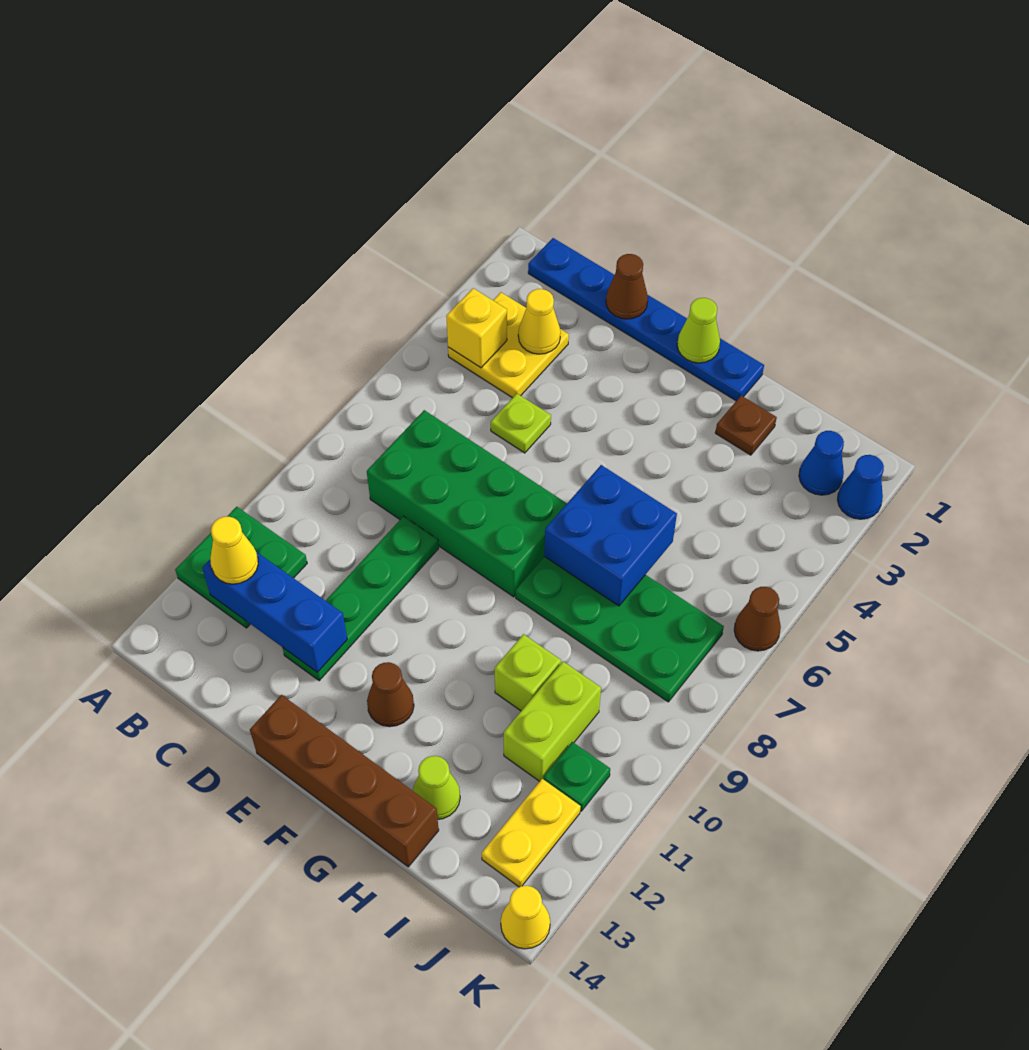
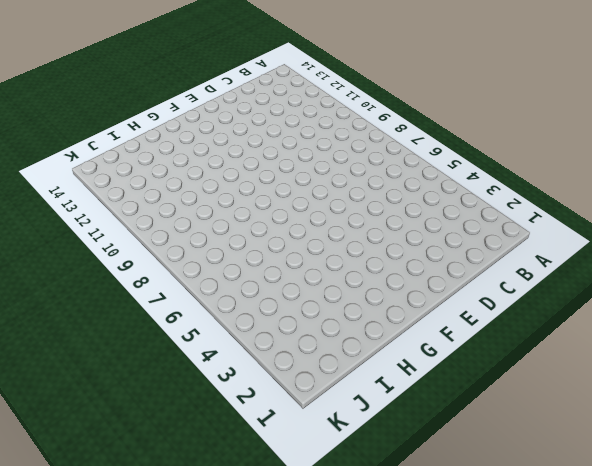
none -> green plate A11:B12 level 1
none -> blue plate B1:G1 level 1
none -> yellow plate B3:C4 level 1

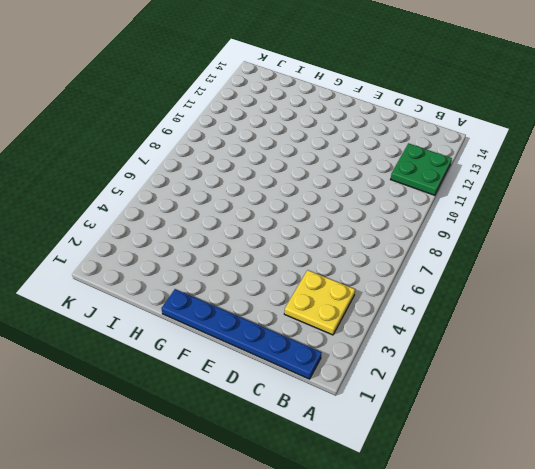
none -> green brick C7:F8 level 1
none -> lime plate D5 level 1
none -> green plate D9:D12 level 1

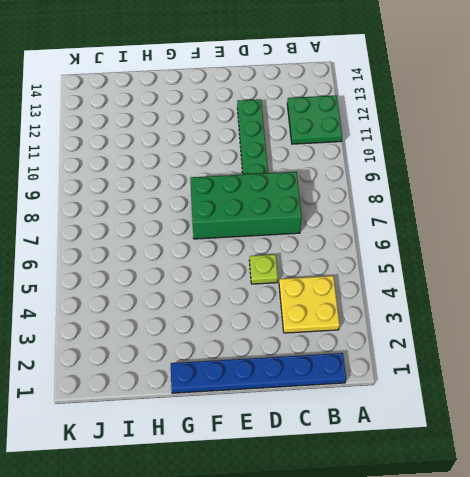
none -> brown brick E14:H14 level 1
none -> brown cone F12 level 1
none -> green plate G7:J8 level 1

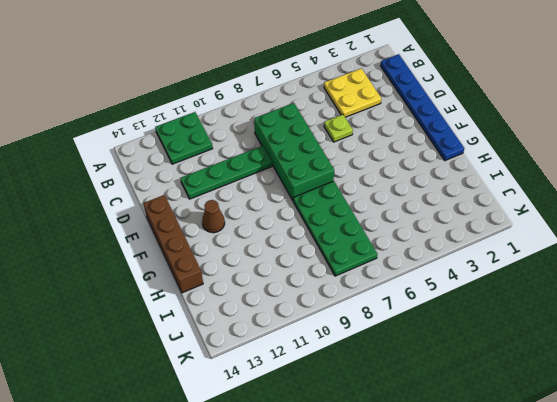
none -> brown plate H2 level 1
none -> lime brick H10 level 1
none -> lime cone H13 level 1

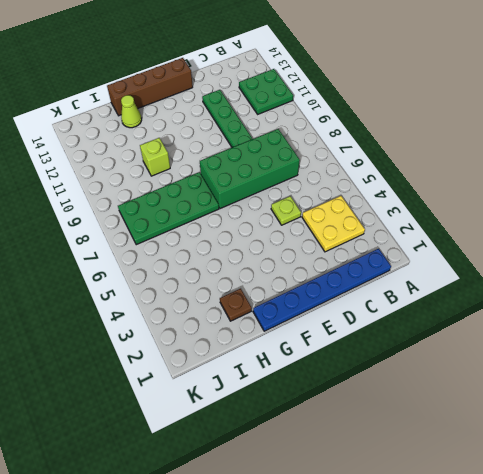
none -> brown cone F12 level 1
none -> lime brick I10:I11 level 1
none -> blue cone J2 level 1

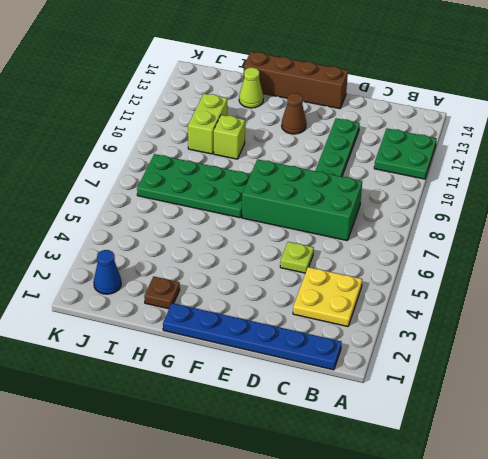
none -> green plate J11 level 1
none -> yellow plate J12:J13 level 1
none -> blue cone K2 level 1

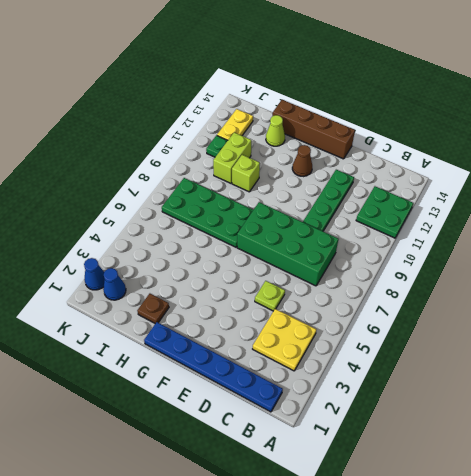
none -> brown cone K6 level 1
none -> yellow cone K14 level 1
none -> yellow brick B4 level 2

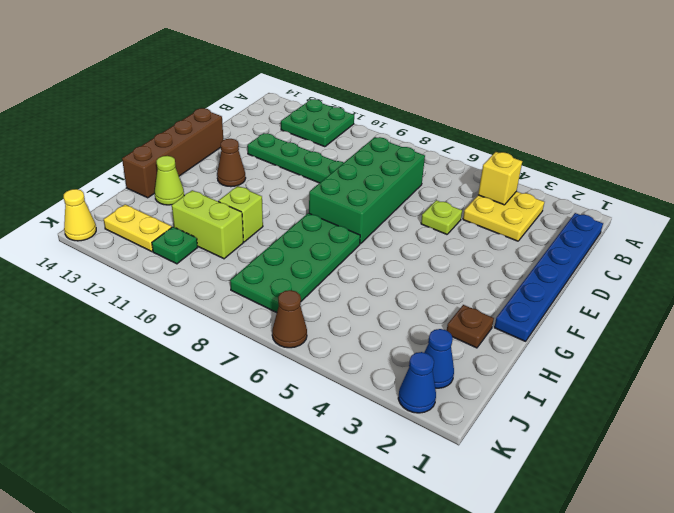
none -> blue brick B12:D12 level 2
none -> yellow cone C3 level 2
none -> brown cone D1 level 2

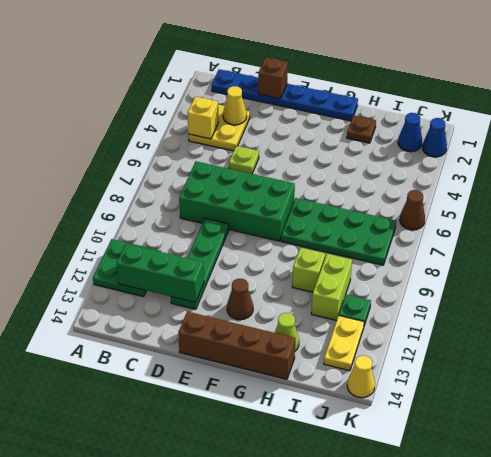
green brick B12:D12 level 2 -> blue brick B12:D12 level 2
brown brick D1 level 2 -> brown cone D1 level 2
none -> lime cone F1 level 2
none -> blue brick G6:H7 level 2
none -> yellow cone B12 level 3

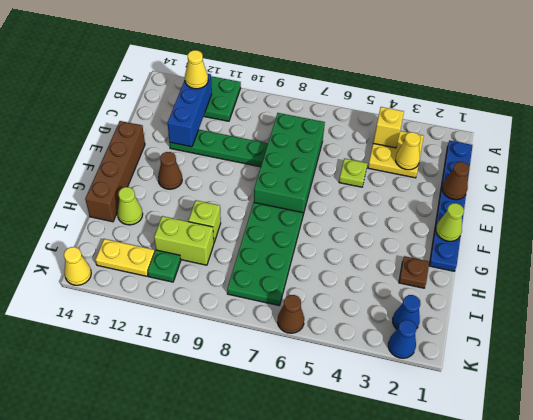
none -> blue brick G6:H7 level 2

